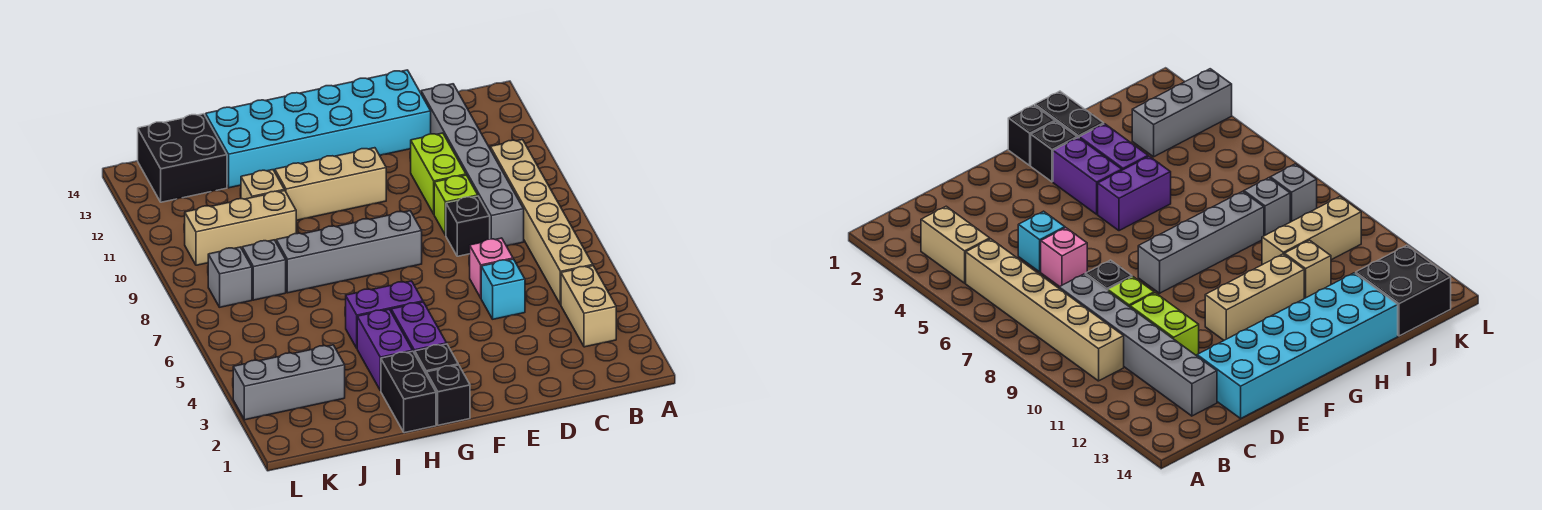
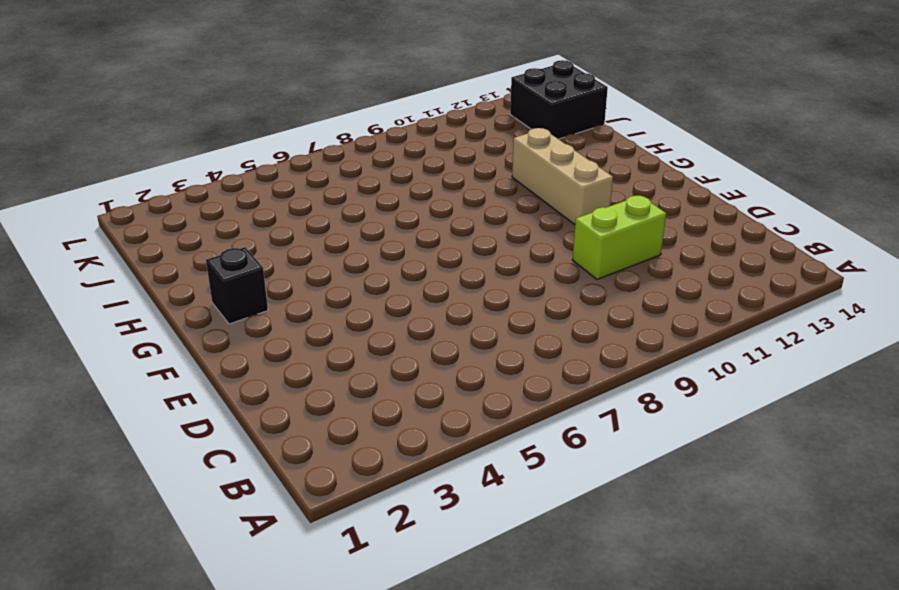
none -> tan brick B3:B4 level 1
none -> tan brick B5:B10 level 1
none -> grey brick C8:C13 level 1

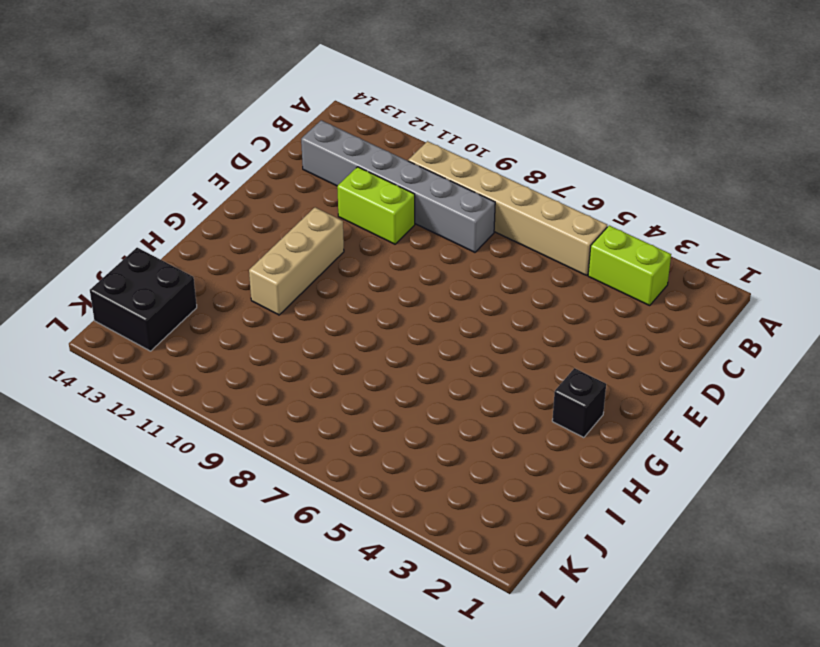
lime brick B3:B4 level 1 -> tan brick B3:B4 level 1
none -> cyan brick D5 level 1
none -> pink brick D6 level 1
none -> black brick D8 level 1

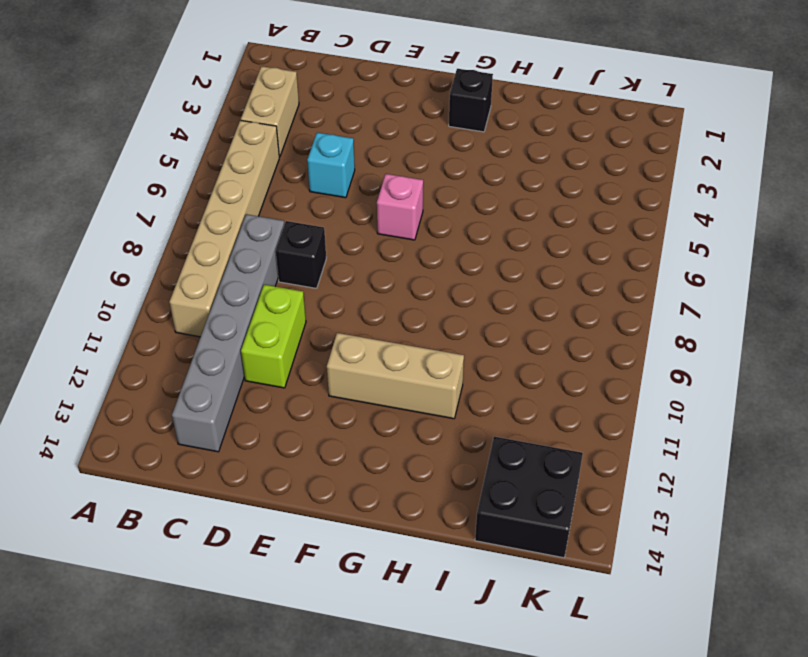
pink brick F6 level 1 -> pink brick D6 level 1
none -> lime brick D9 level 1
none -> cyan brick D13:I14 level 1
none -> grey brick F8:I8 level 1

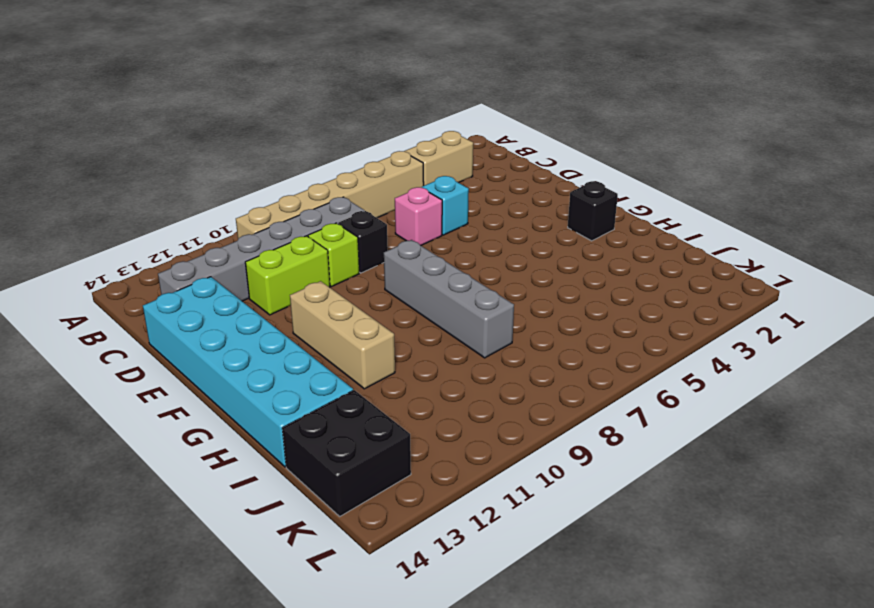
none -> black brick G1 level 1
none -> purple brick G3:G4 level 1
none -> purple brick G5:H5 level 1

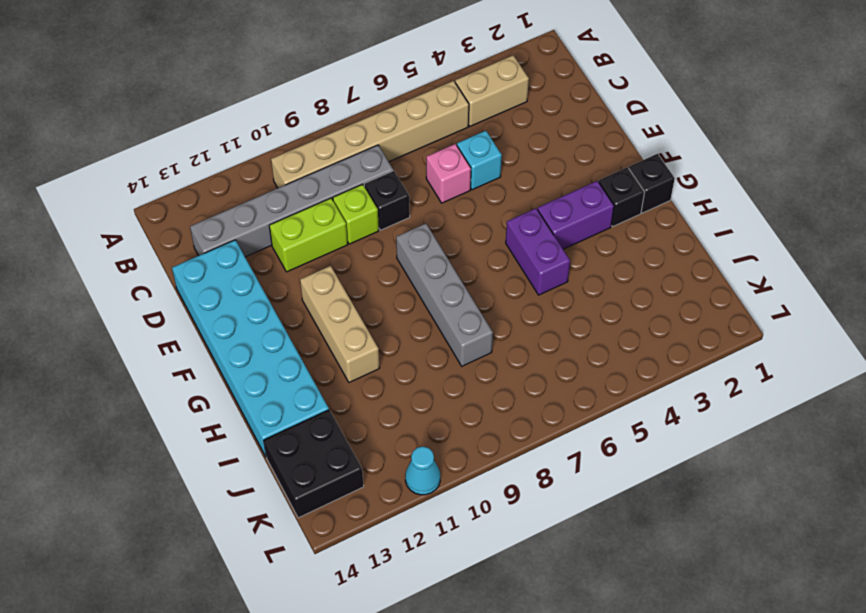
cyan cone L11 level 1 -> none
none -> black brick H1:H2 level 1
none -> purple brick H3:H4 level 1
none -> tan brick I10:K10 level 1

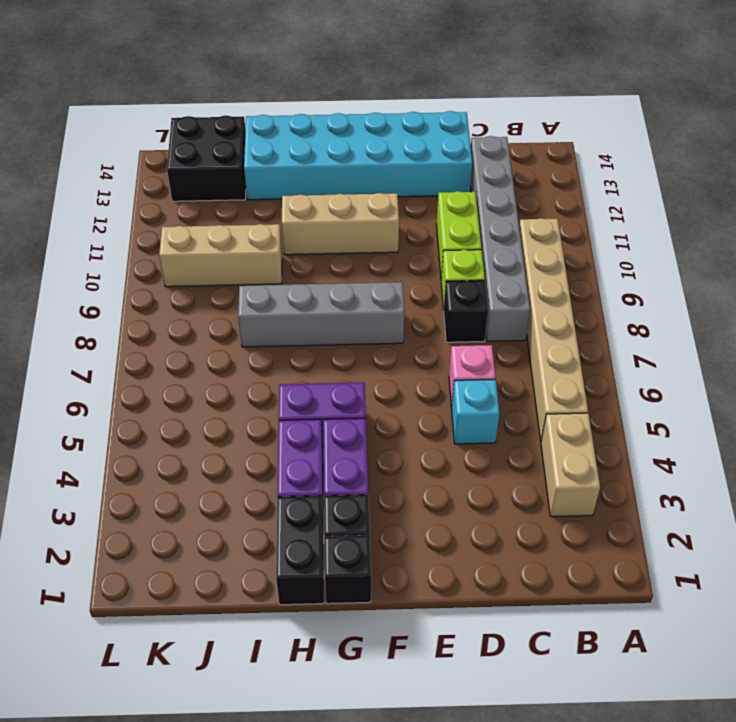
none -> tan brick I11 level 1
none -> grey brick J3:L3 level 1
none -> grey brick J8 level 1

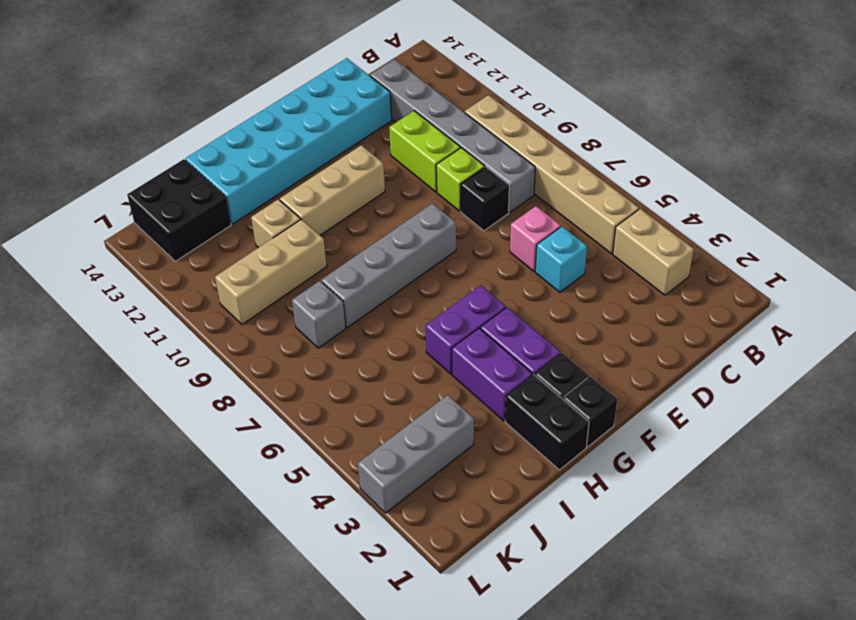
none -> grey brick K8 level 1

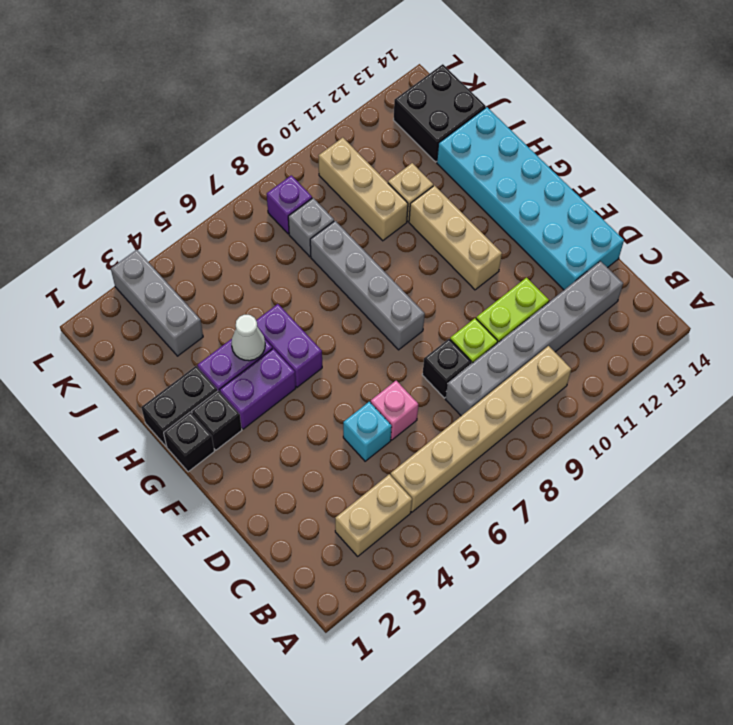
white cone H4 level 2 -> none
purple brick K8 level 1 -> grey brick K8 level 1

